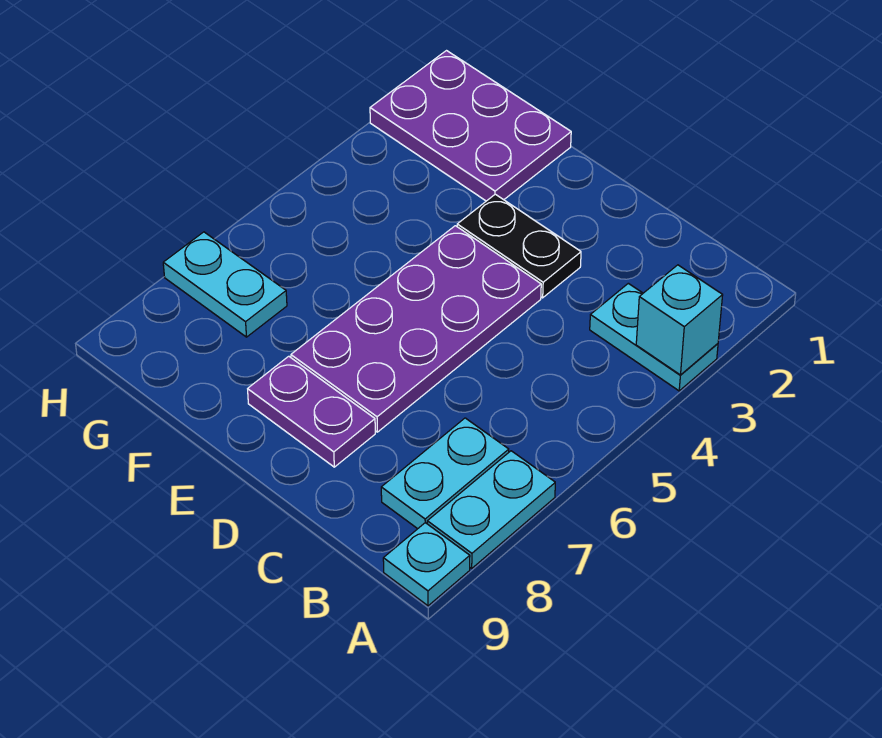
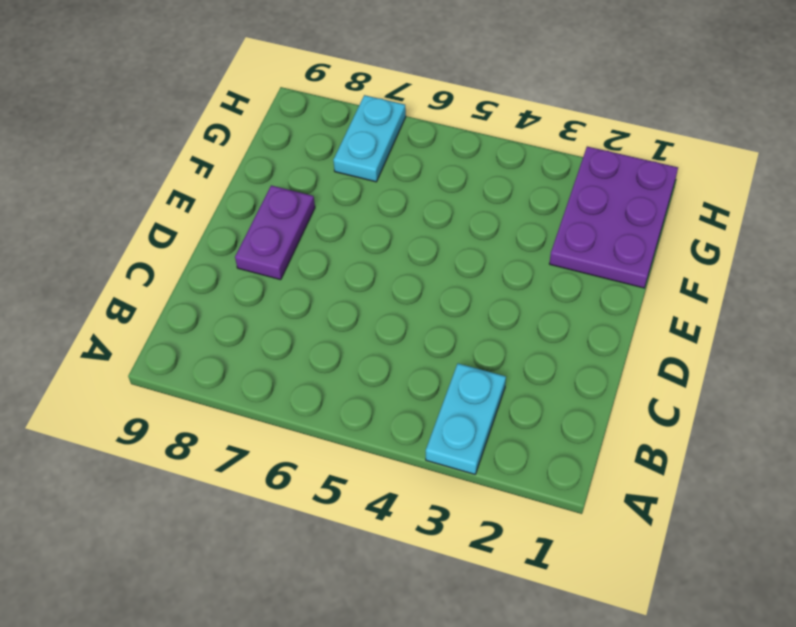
none -> cyan plate A7:A8 level 1
none -> cyan plate A9 level 1

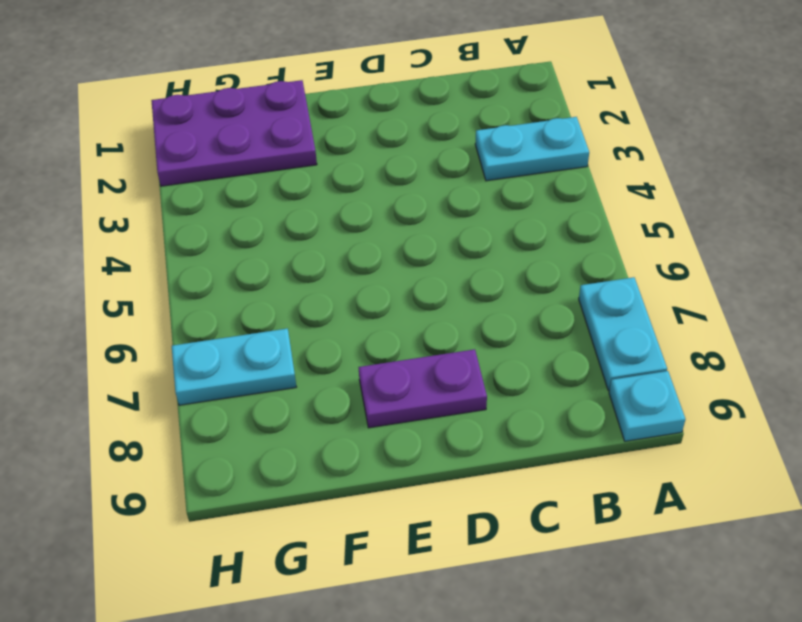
none -> cyan plate B7:B8 level 1
none -> black plate D3:E3 level 1

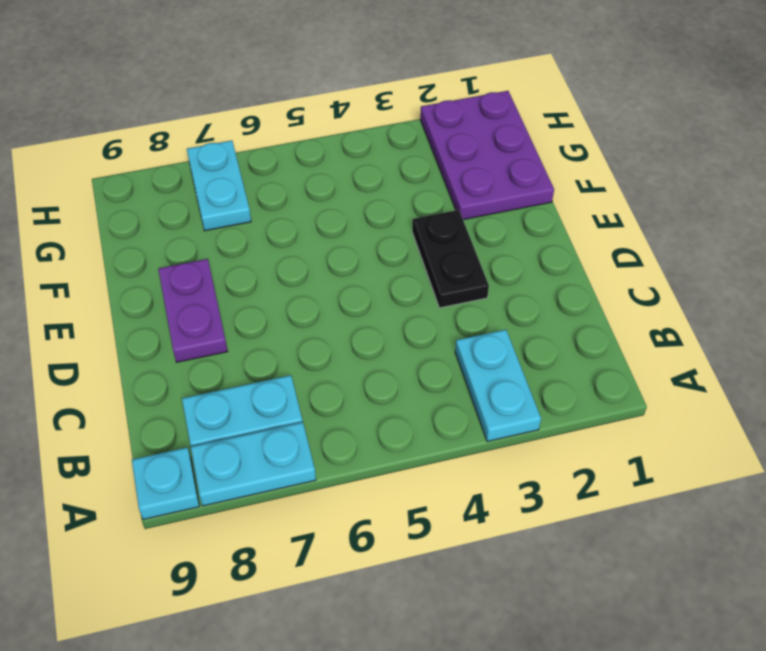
none -> purple plate D4:E7 level 1
none -> cyan brick A3 level 2

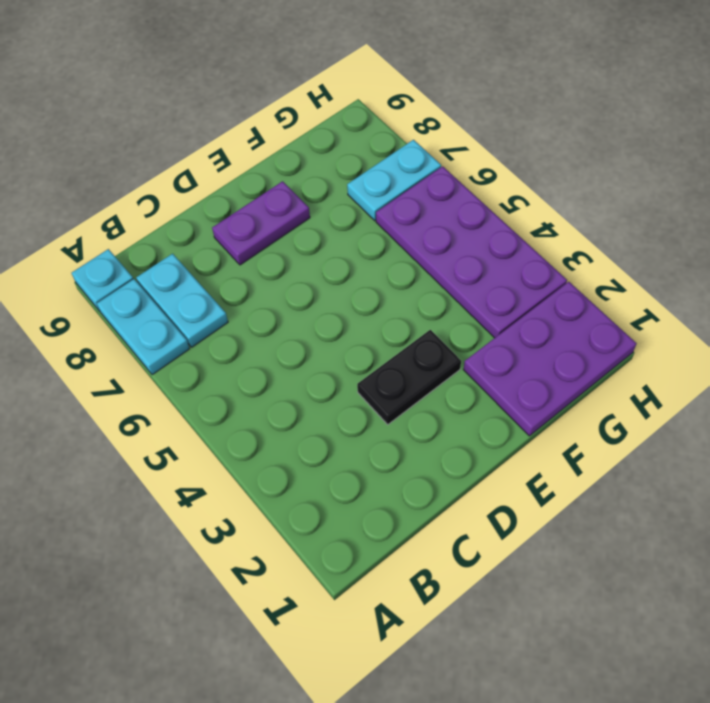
purple plate G3:H6 level 1 -> purple plate D4:E7 level 1
none -> cyan plate A3:B3 level 1
none -> cyan brick A3 level 2

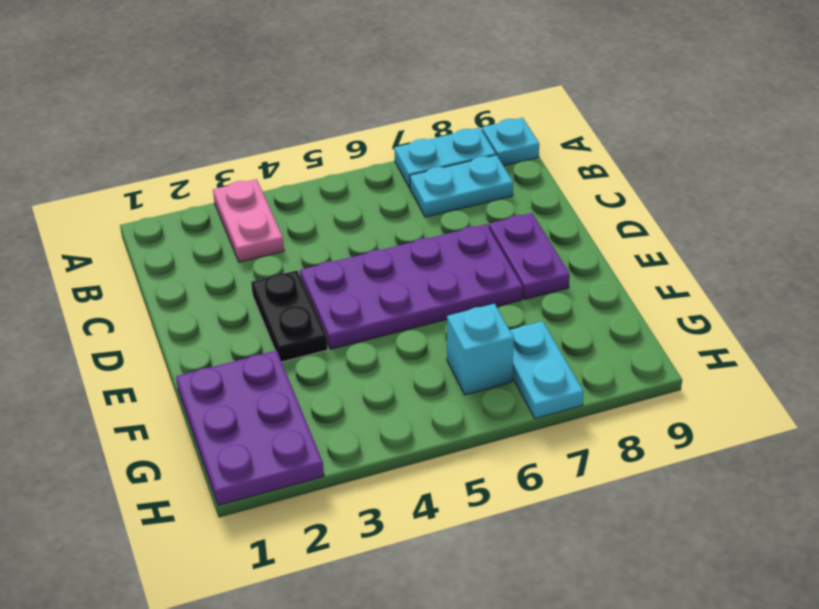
pink plate A3:B3 level 1 -> cyan plate A3:B3 level 1
cyan brick G6 level 1 -> cyan brick A3 level 2

